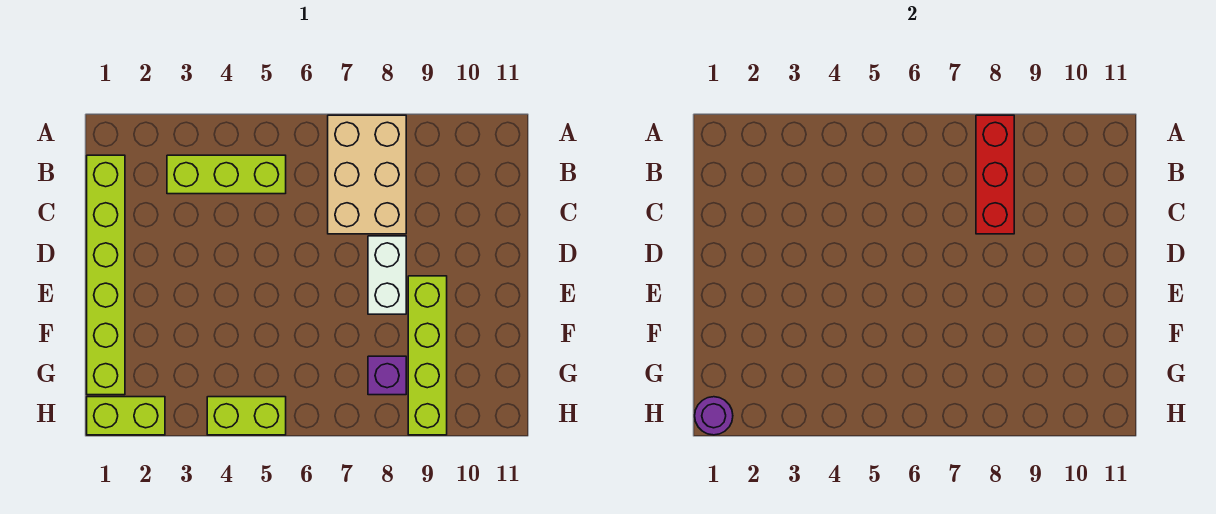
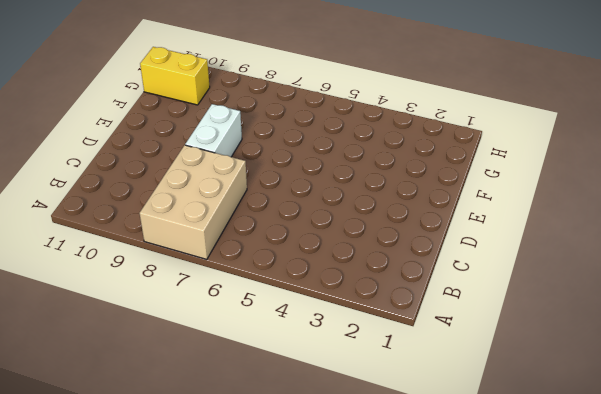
yellow brick G10:G11 level 1 -> none
none -> lime brick B1:G1 level 1
none -> lime brick B3:B5 level 1

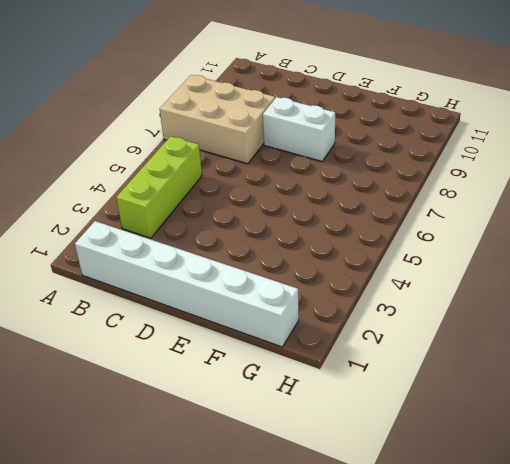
white brick B1:G1 level 1 -> lime brick B1:G1 level 1
none -> lime brick E9:H9 level 1
none -> purple brick G8 level 1

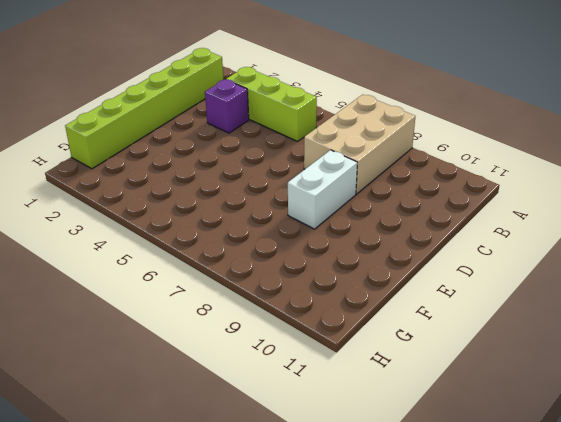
purple brick C3 level 1 -> purple brick G8 level 1
none -> lime brick E9:H9 level 1
none -> lime brick H1:H2 level 1

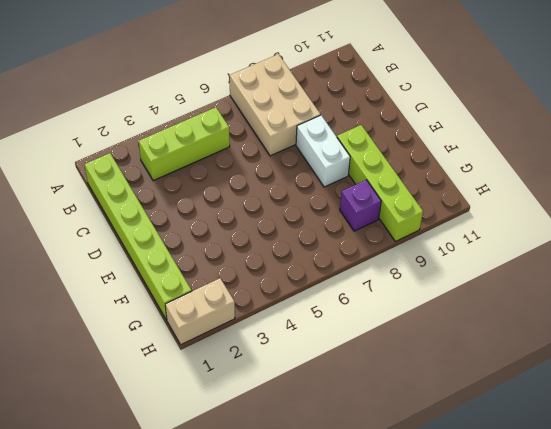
tan brick H1:H2 level 1 -> lime brick H1:H2 level 1
none -> lime brick H4:H5 level 1
none -> red brick A8:C8 level 2

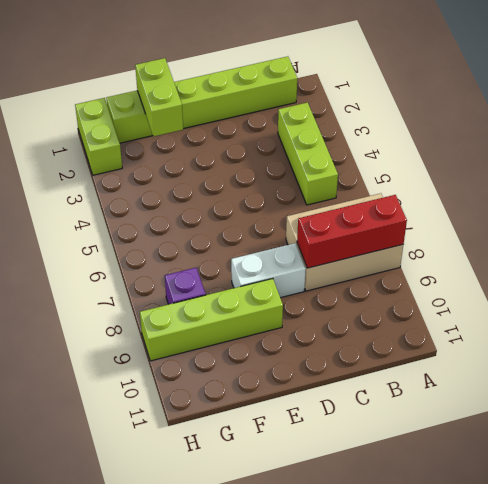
lime brick F1:F2 level 2 -> lime brick H4:H5 level 1
none -> purple round brick H1 level 2

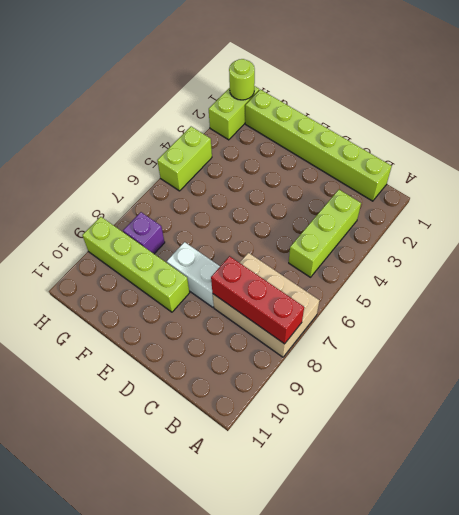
lime round brick H1 level 2 -> purple round brick H1 level 2

